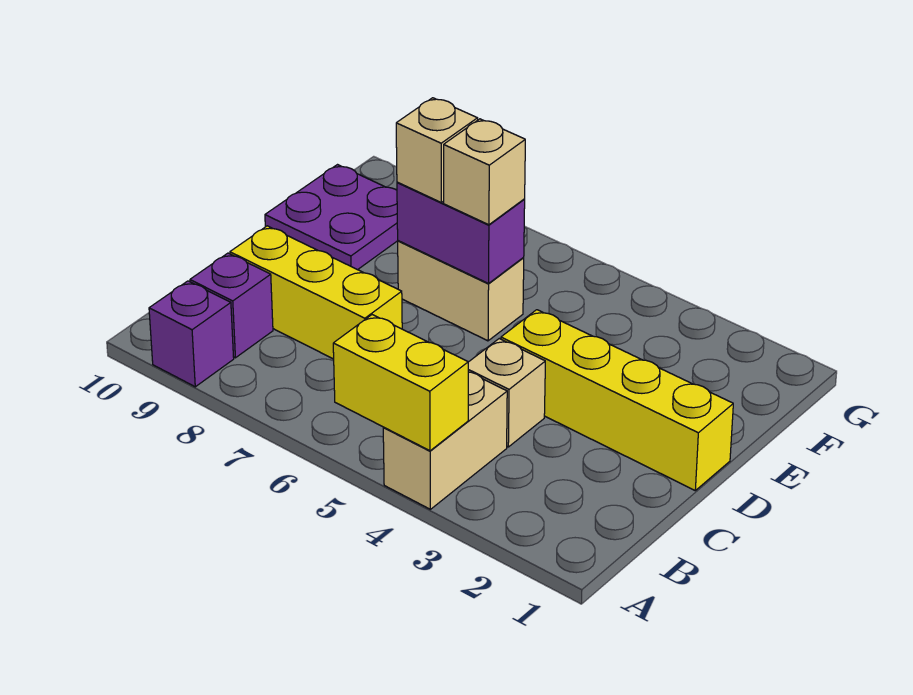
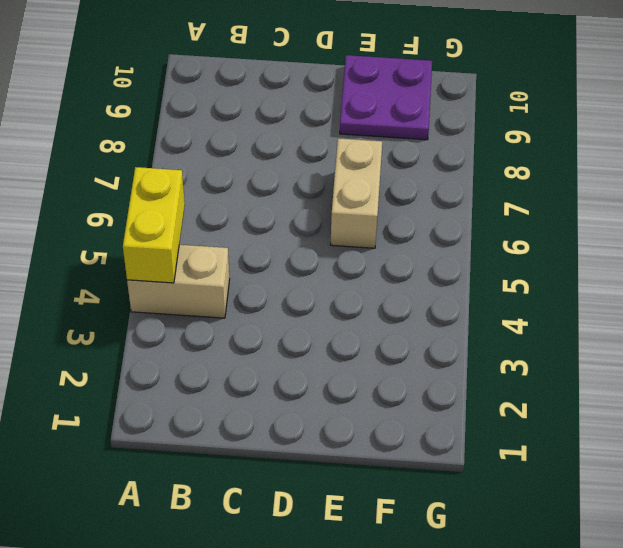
none -> purple brick A9 level 1
none -> purple brick B9 level 1
none -> tan brick C4 level 1

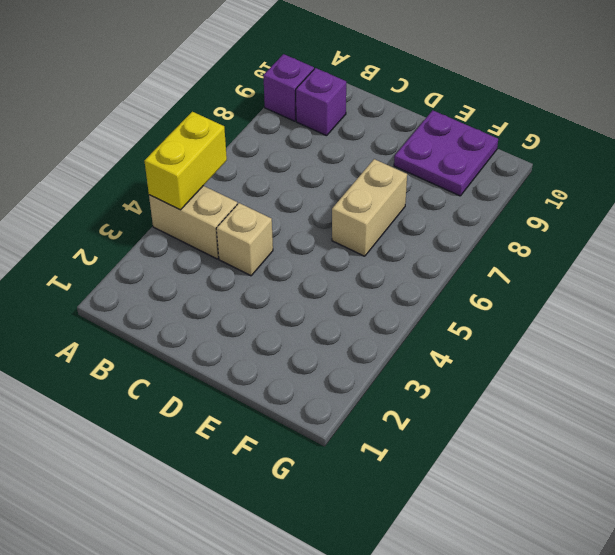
none -> yellow brick C7:C9 level 1
none -> yellow brick D1:D4 level 1
none -> purple brick E6:E7 level 2

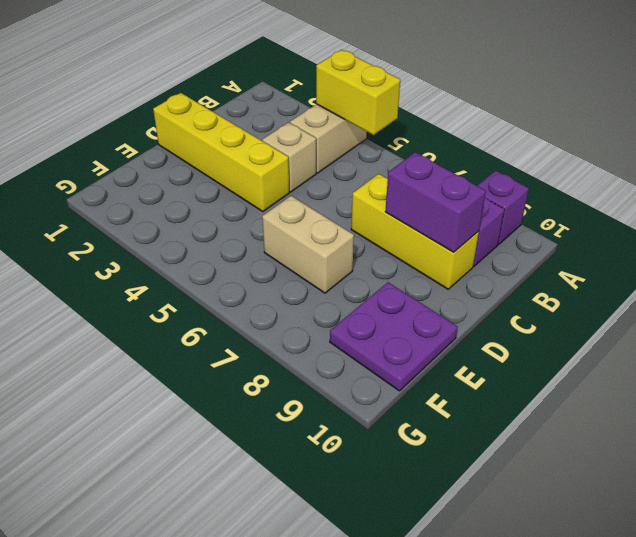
purple brick C8:C9 level 2 -> purple brick E6:E7 level 2
none -> tan brick E6 level 3
none -> tan brick E7 level 3

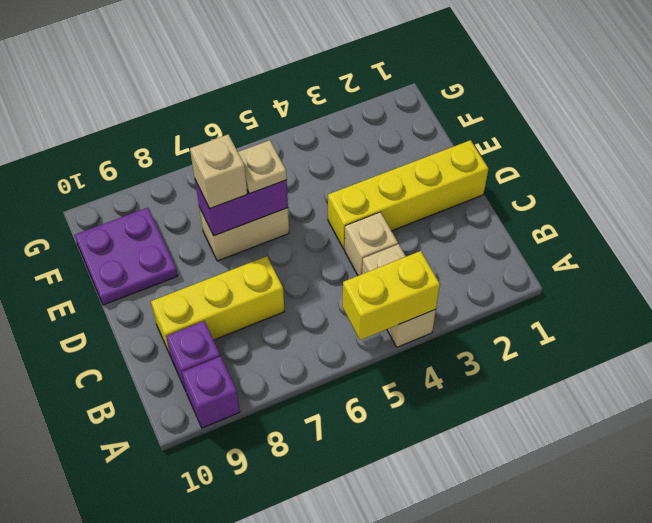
tan plate E6 level 3 -> tan brick E6 level 3

